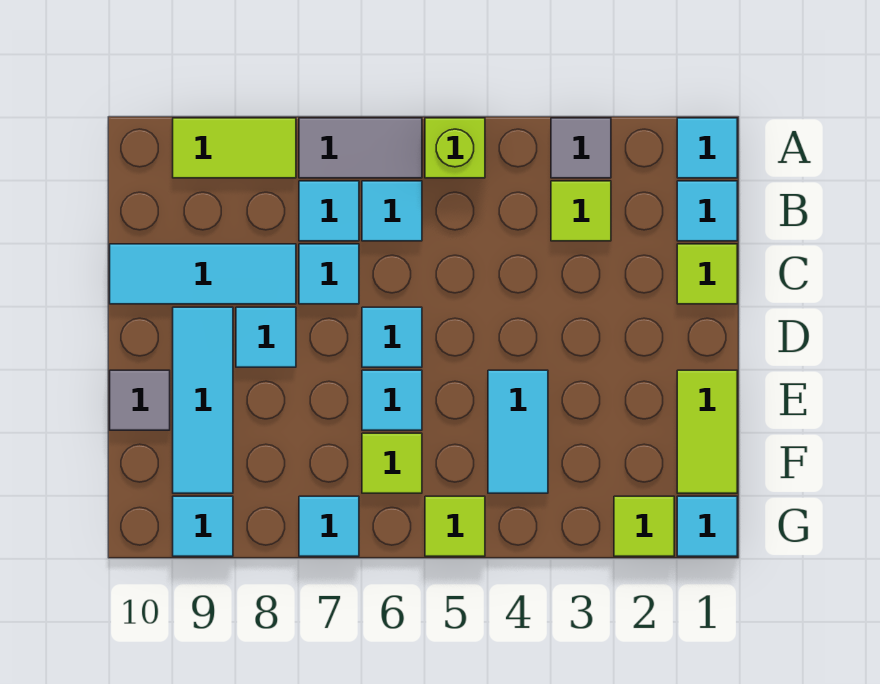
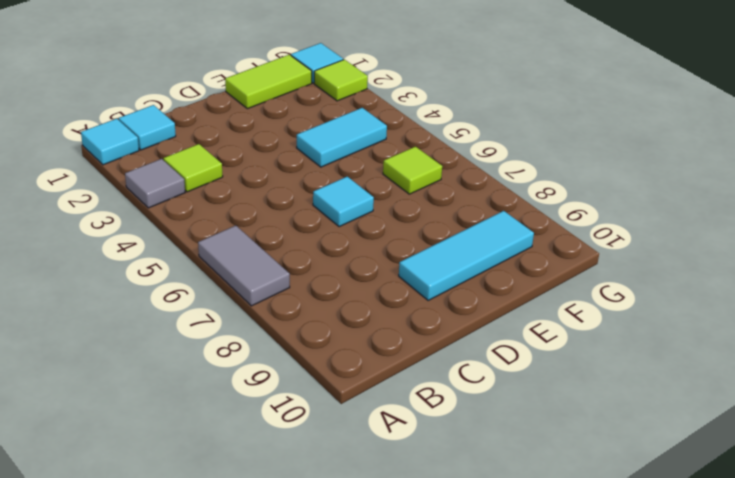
none -> lime brick A5 level 1
none -> lime tile A8:A9 level 1
none -> cyan tile B6 level 1

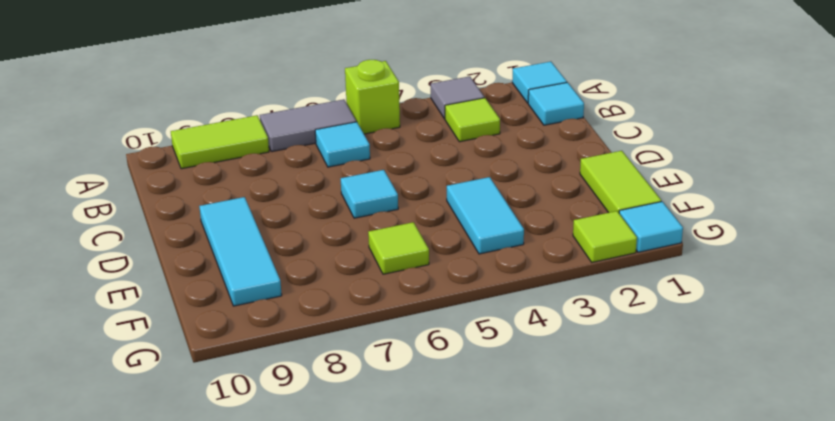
none -> cyan tile B7 level 1
none -> lime tile C1 level 1
none -> cyan tile C7 level 1

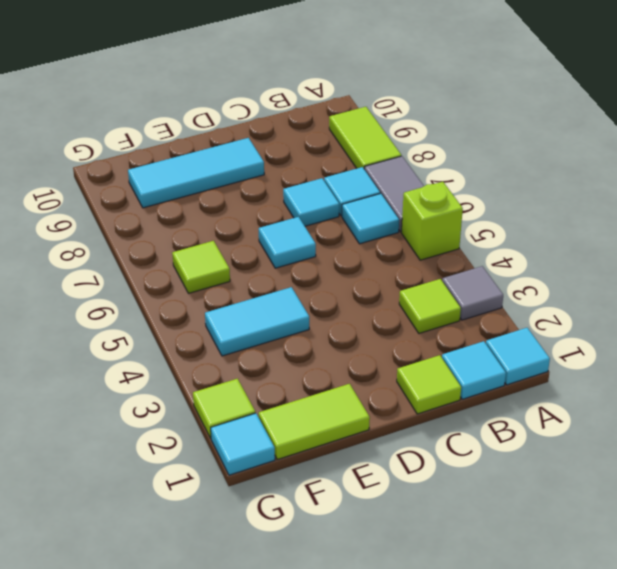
none -> cyan tile C8:C10 level 1
none -> cyan tile D8 level 1
none -> cyan tile E6 level 1

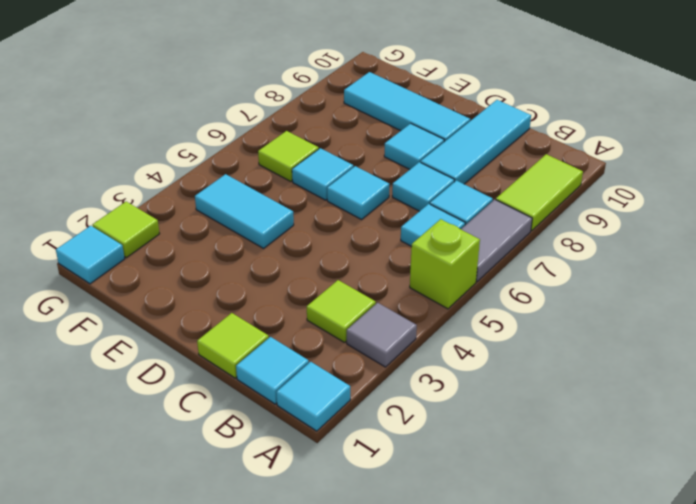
none -> lime tile E1:F1 level 1
none -> grey tile E10 level 1
none -> lime tile G5 level 1

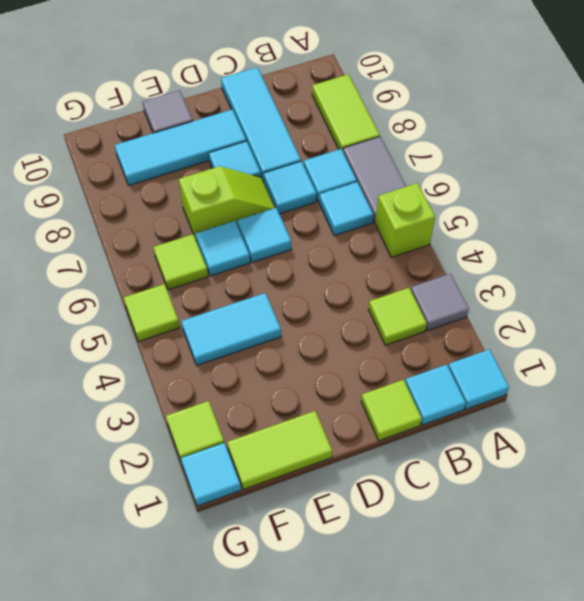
lime slope D7:E7 level 1 top E -> none
none -> cyan tile G7 level 1
none -> cyan tile G9 level 1

